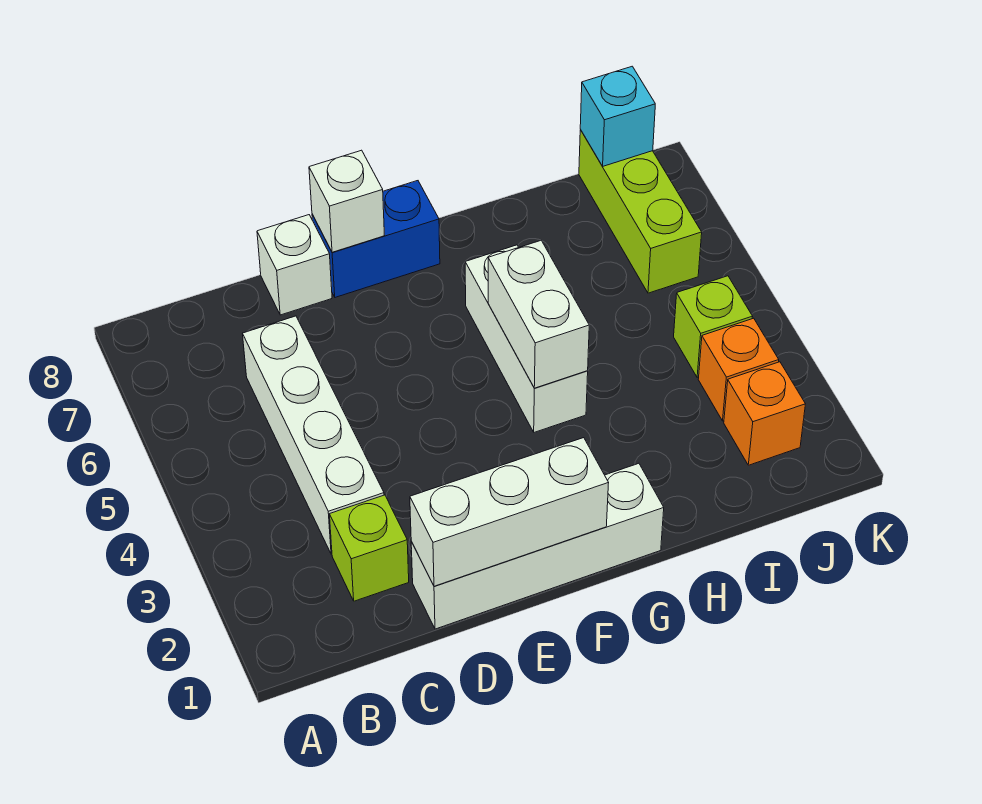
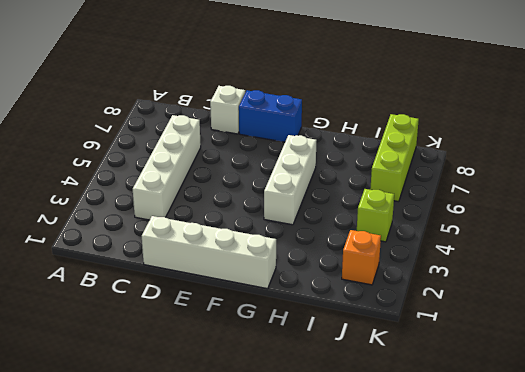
none -> lime brick C2 level 1
none -> orange brick J3 level 1
none -> white brick D1:F1 level 2

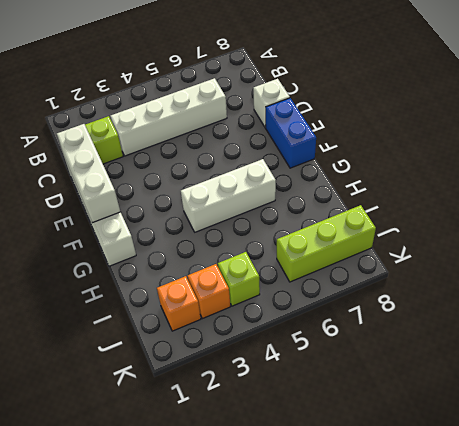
none -> white brick E8 level 2
none -> white brick G4:G5 level 2
none -> cyan brick J8 level 2

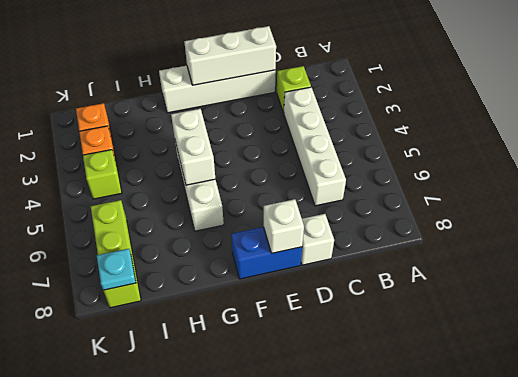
cyan plate J8 level 2 -> cyan brick J8 level 2

